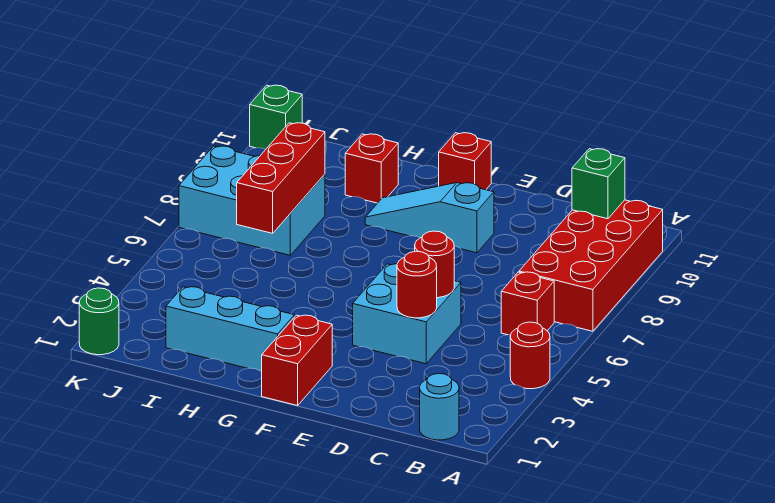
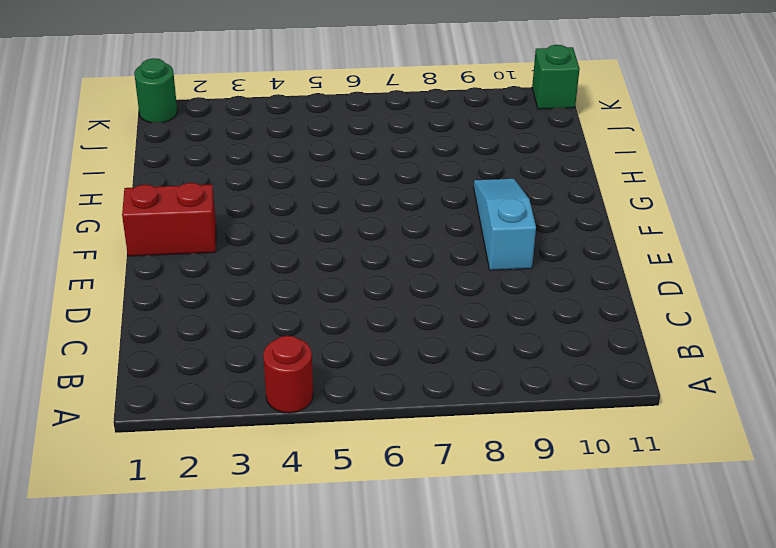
none -> red brick A7:B10 level 1
none -> cyan round brick B1 level 1
none -> red brick B6 level 1

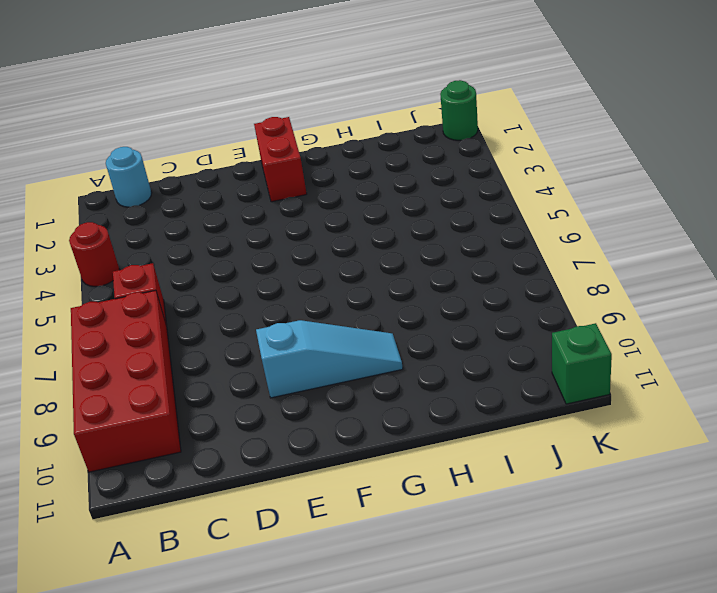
none -> cyan brick D4:E5 level 1
none -> red brick F11 level 1
none -> cyan brick G2:I2 level 1

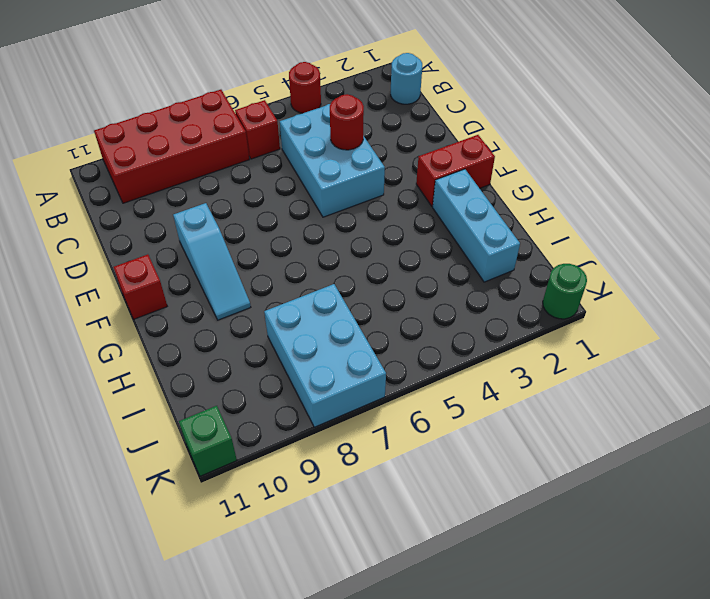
cyan brick C4:E5 level 1 -> cyan brick D4:E5 level 1
none -> red brick H10 level 1
none -> green brick B10 level 2
none -> red round brick D5 level 2

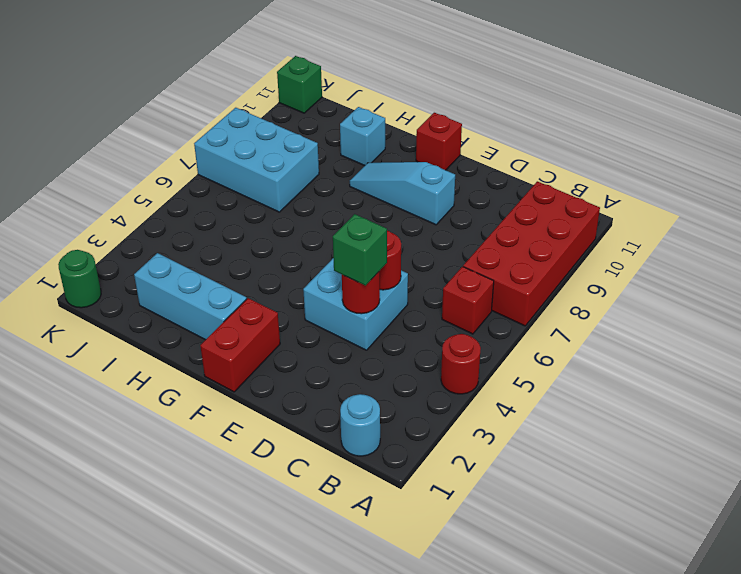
green brick D4 level 3 -> green brick B10 level 2
cyan brick H10 level 1 -> red brick H10 level 1
none -> red brick I6:I8 level 2

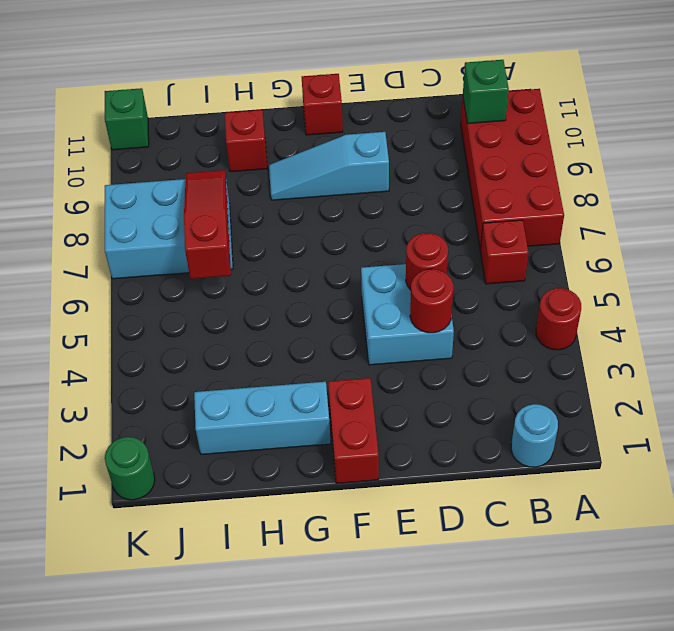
red slope I6:I8 level 2 top 6 -> red brick I6:I8 level 2

